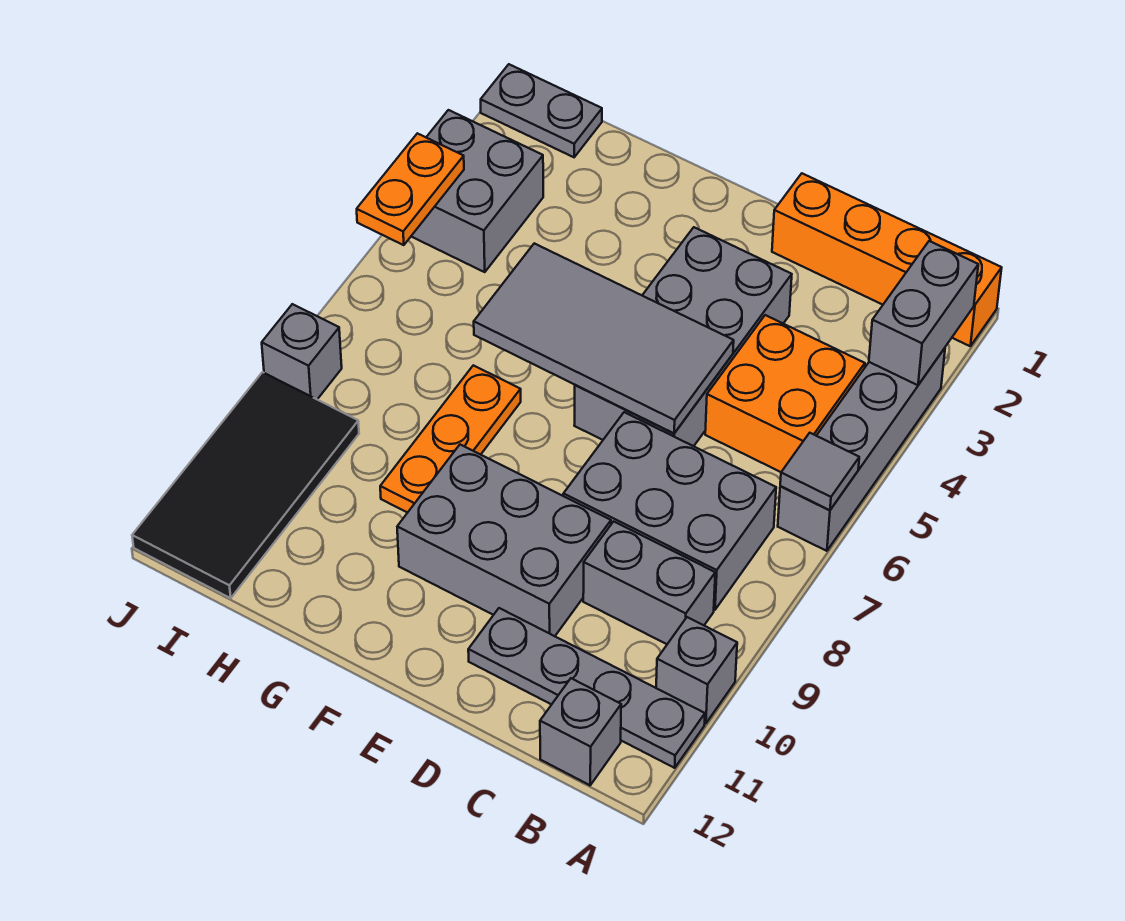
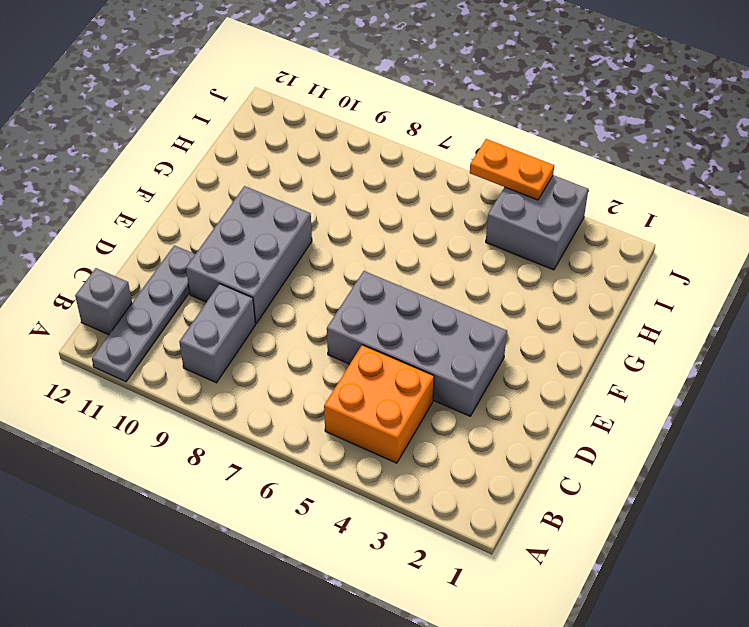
none -> orange brick A1:D1 level 1
none -> grey brick A3:A6 level 1
none -> grey brick A10 level 1

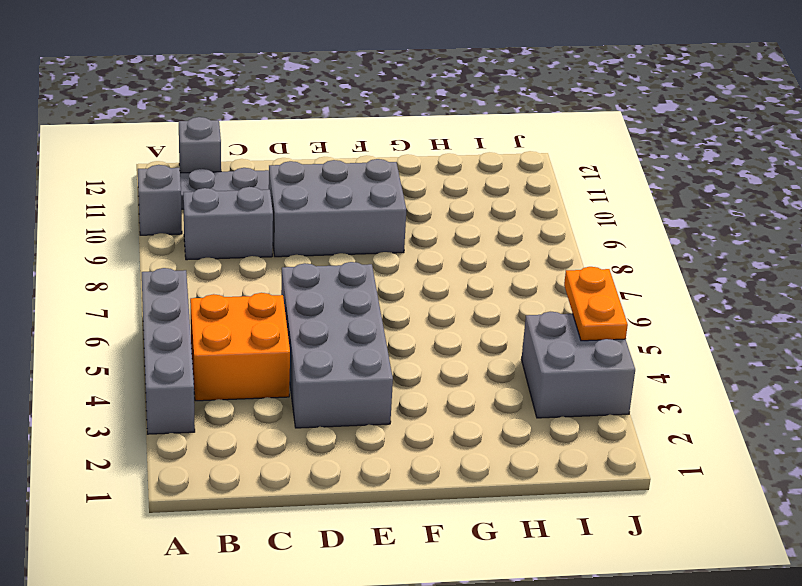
none -> orange brick A1:D1 level 1
none -> grey brick B7:D8 level 1
none -> orange plate G7:G9 level 1

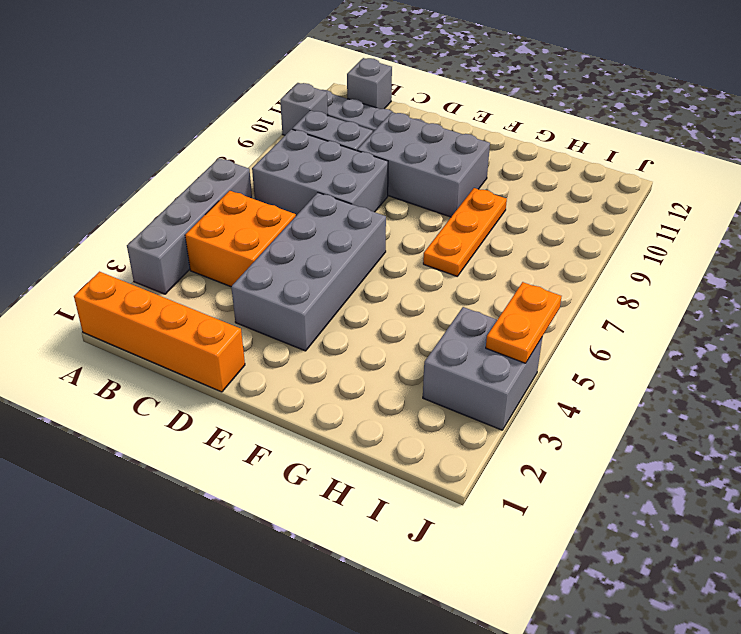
none -> grey plate I1:J1 level 1
none -> black tile I9:J12 level 1
none -> grey brick J8 level 1

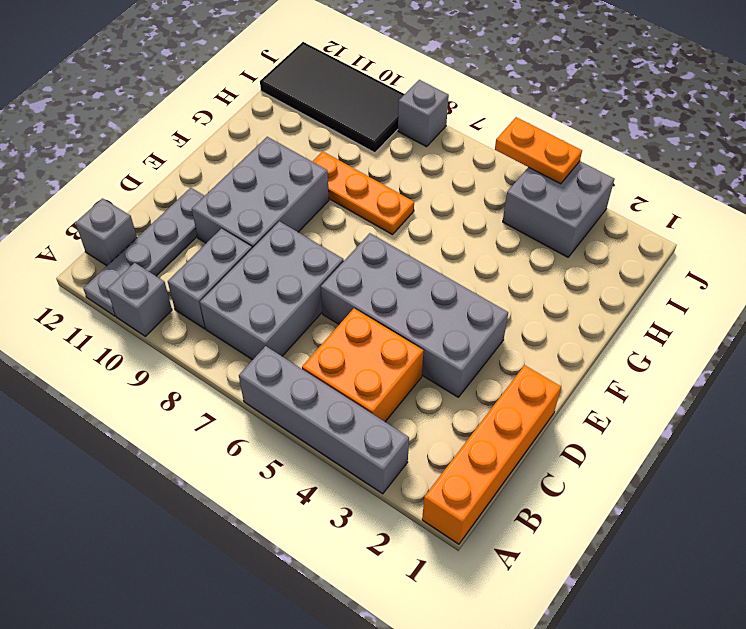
none -> grey plate I1:J1 level 1
none -> grey brick A2:A3 level 2
none -> grey tile A6 level 2

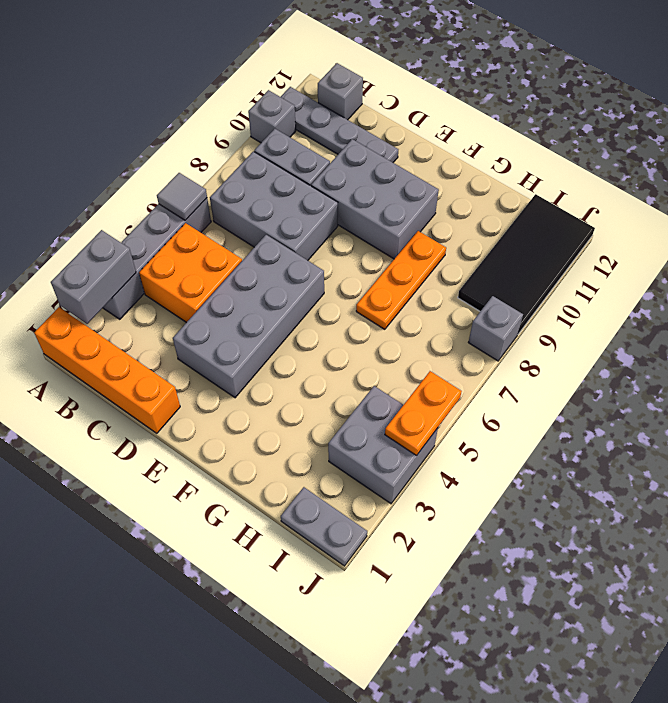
none -> grey tile D5:G6 level 2

